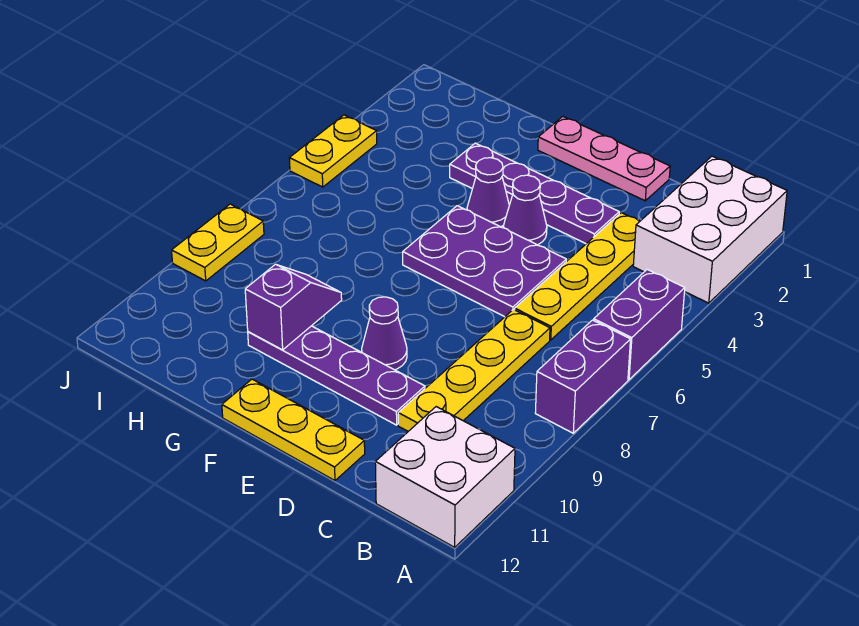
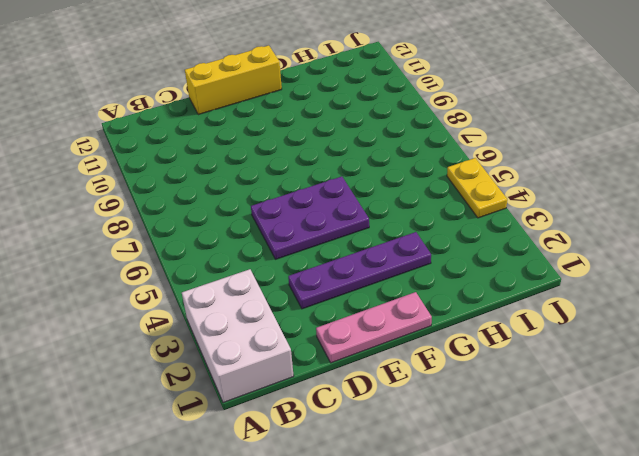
yellow brick D12:F12 level 1 -> yellow plate D12:F12 level 1
none -> purple brick A5:A6 level 1
none -> purple brick A7:A8 level 1
none -> white brick A11:B12 level 1

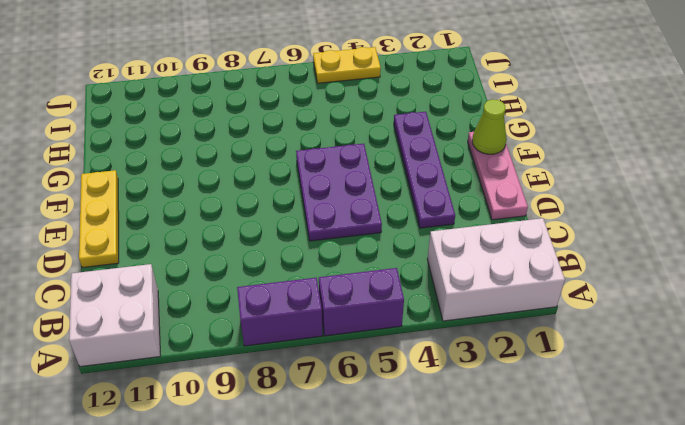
lime cone F1 level 2 -> none
none -> yellow plate C3:C6 level 1
none -> yellow plate C7:C10 level 1
none -> purple plate D10:G10 level 1

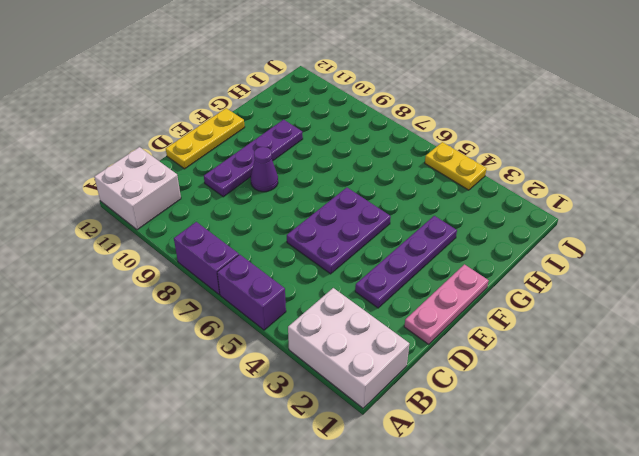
none -> yellow plate C3:C6 level 1
none -> yellow plate C7:C10 level 1
none -> purple cone E4 level 1

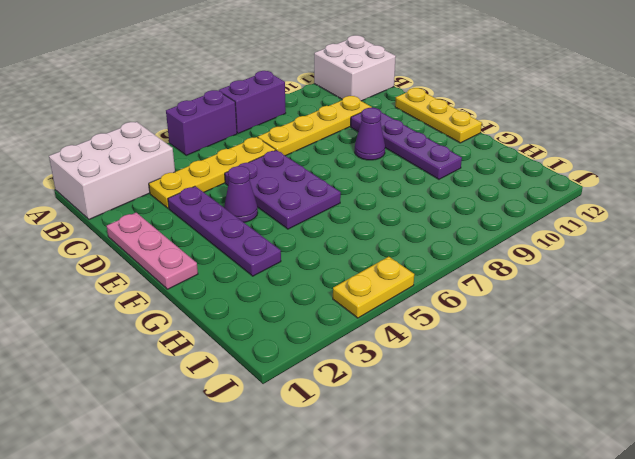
none -> purple cone F4 level 1
none -> yellow plate J8:J9 level 1
none -> purple slope G9:G10 level 2 top 10

